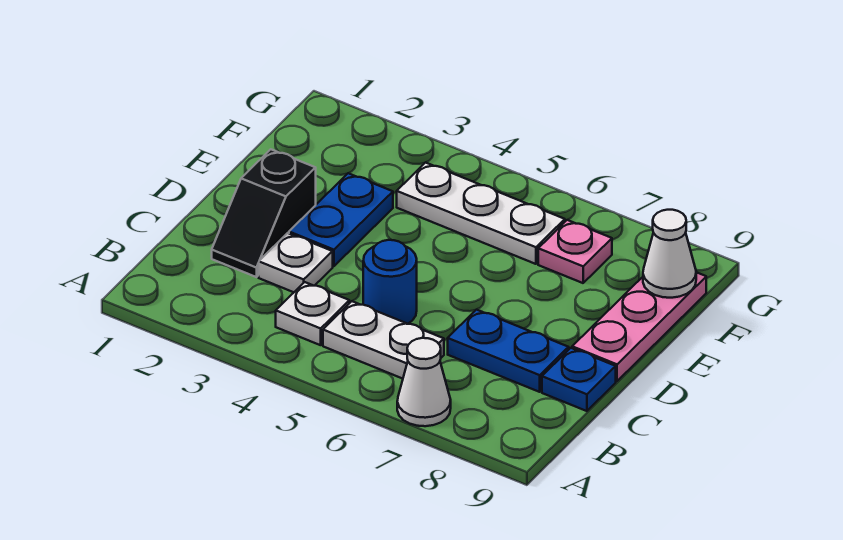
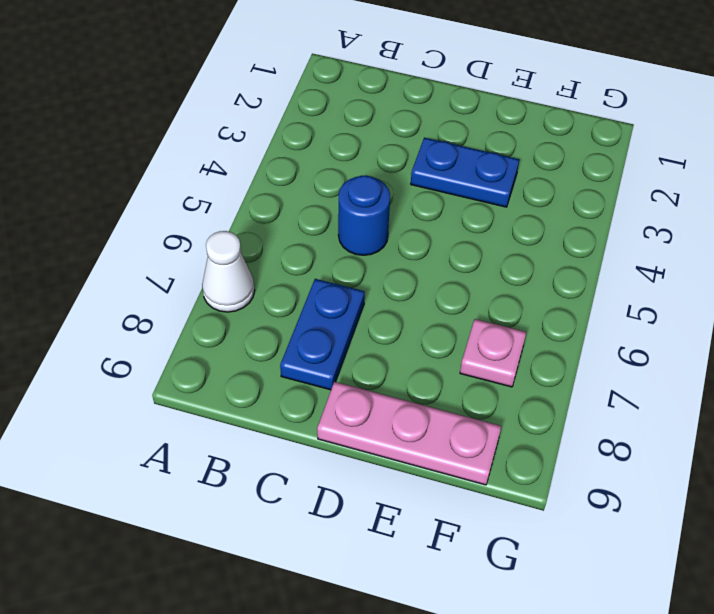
none -> white plate B4 level 1
none -> white plate B5:B6 level 1
none -> black slope C2:D2 level 1 top D

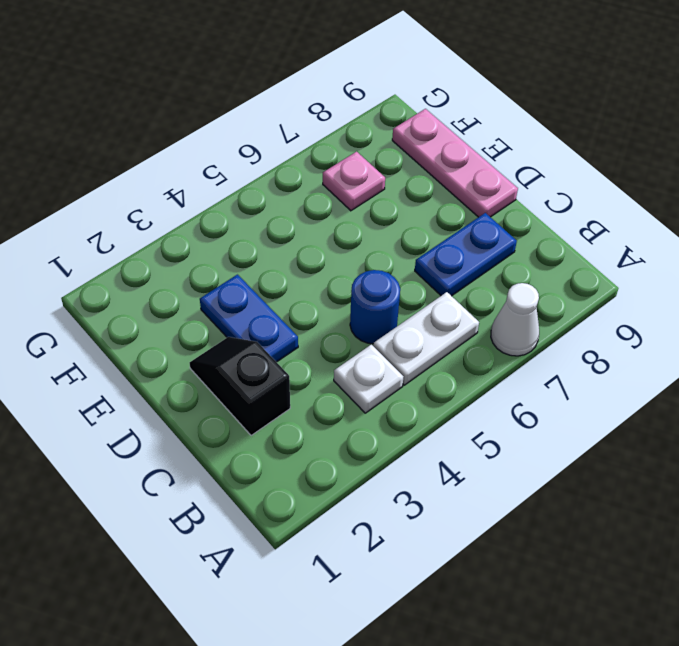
black slope C2:D2 level 1 top C -> black slope C2:D2 level 1 top D
none -> white plate C3 level 1
none -> blue plate C9 level 1
none -> white plate F4:F6 level 1

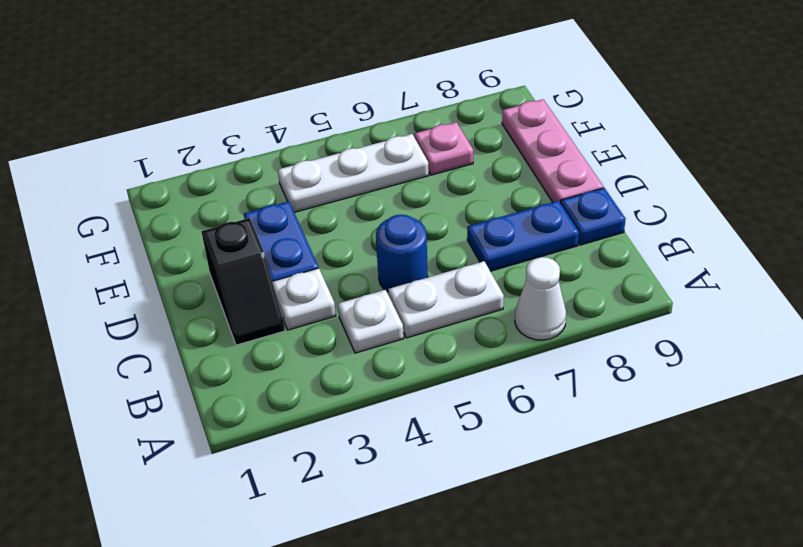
none -> white cone F9 level 2

